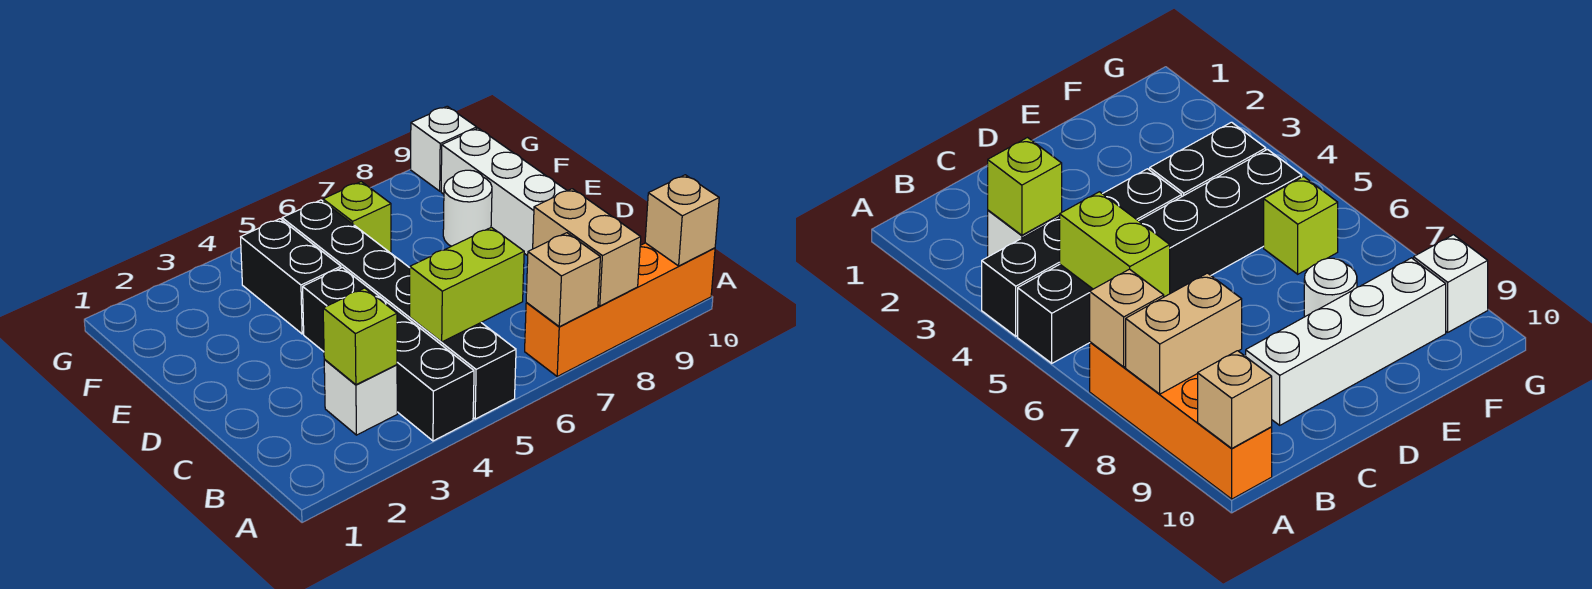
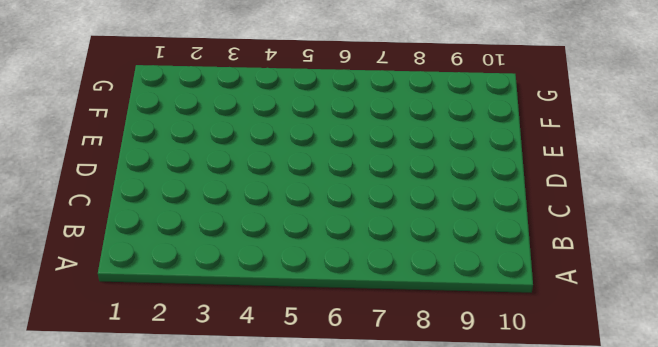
none -> black brick A4:D4 level 1
none -> black brick A5:F5 level 1
none -> orange brick A7:A10 level 1

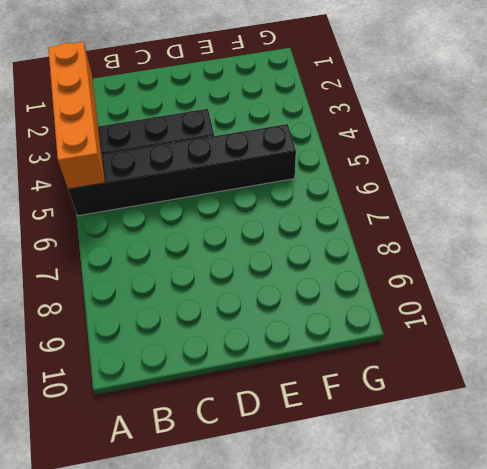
orange brick A2:A5 level 2 -> orange brick A7:A10 level 1
none -> white brick B3 level 1
none -> white brick C9:F9 level 1
none -> black brick E4:F4 level 1

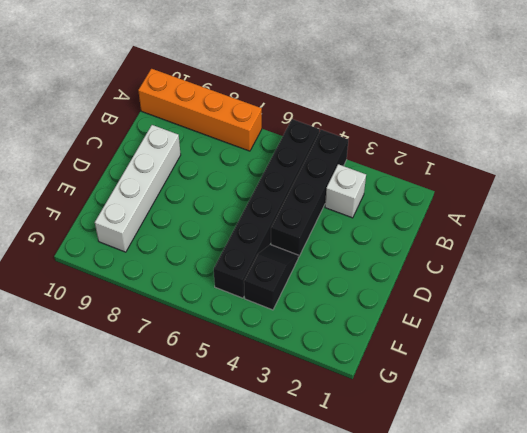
black slope E4:F4 level 1 top F -> black brick E4:F4 level 1
none -> white round brick E8 level 1
none -> lime brick F6 level 1
none -> white brick G9 level 1

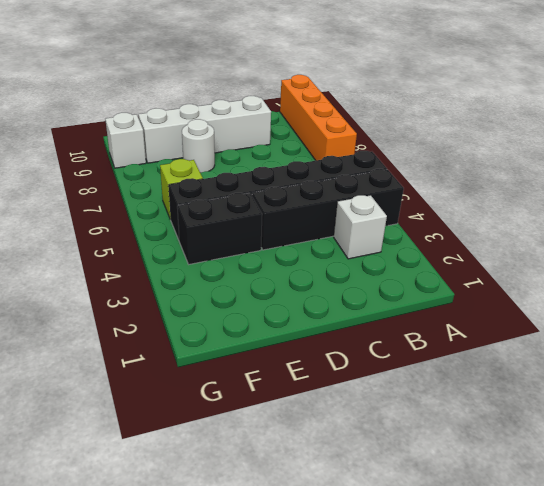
none -> tan brick A7 level 2
none -> tan brick A8:B8 level 2
none -> tan brick A10 level 2

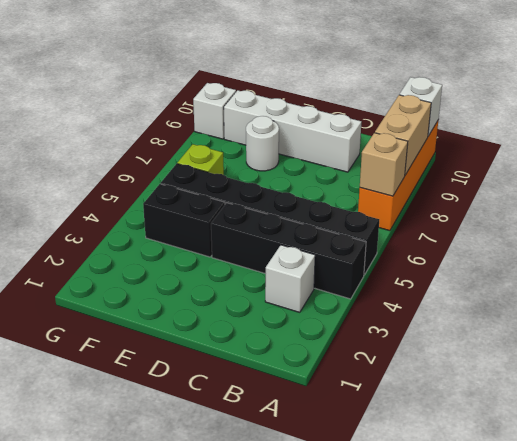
tan brick A8:A9 level 2 -> tan brick A8:B8 level 2
white brick A10 level 2 -> tan brick A10 level 2
none -> lime brick B3 level 2
none -> lime brick B5:B6 level 2

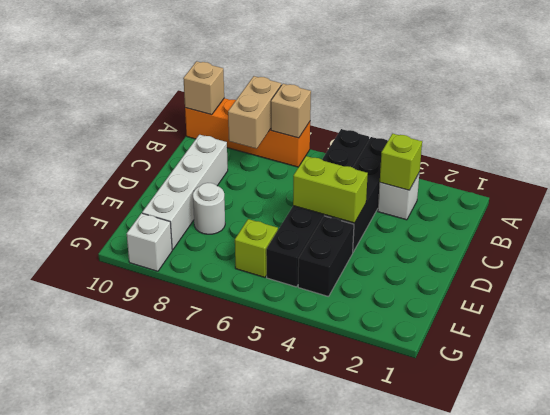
lime brick D4:D5 level 2 -> lime brick B5:B6 level 2

